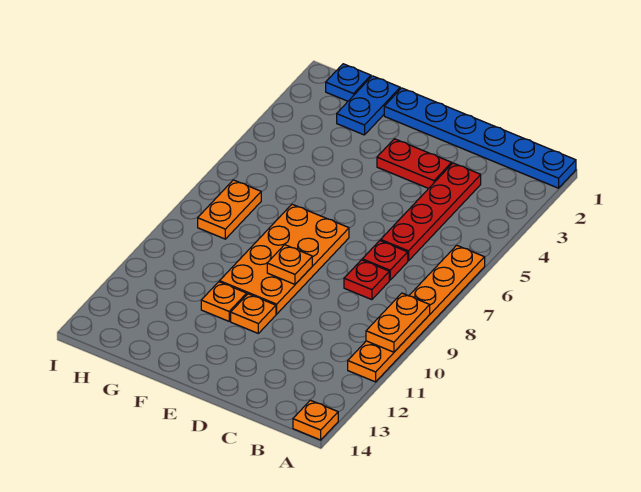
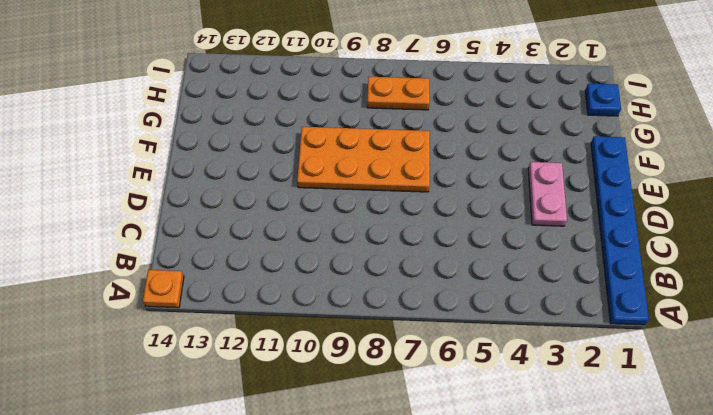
pink plate D3:E3 level 1 -> red plate D3:E3 level 1
none -> orange plate A6:A11 level 1
none -> red plate C3:C6 level 1
none -> red plate C7 level 1

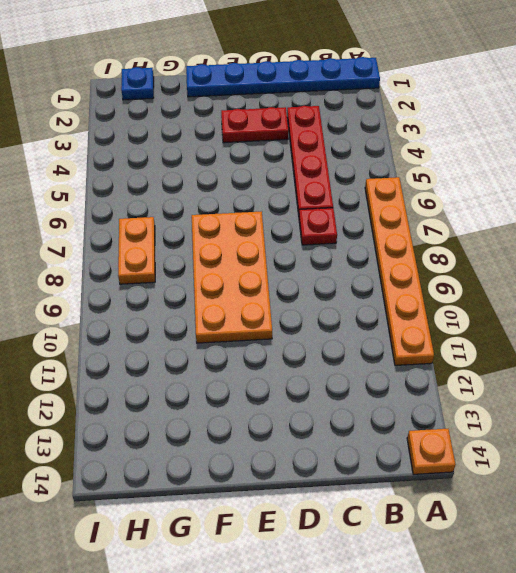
none -> red plate C8 level 1
none -> orange plate E11 level 1
none -> orange plate F11 level 1

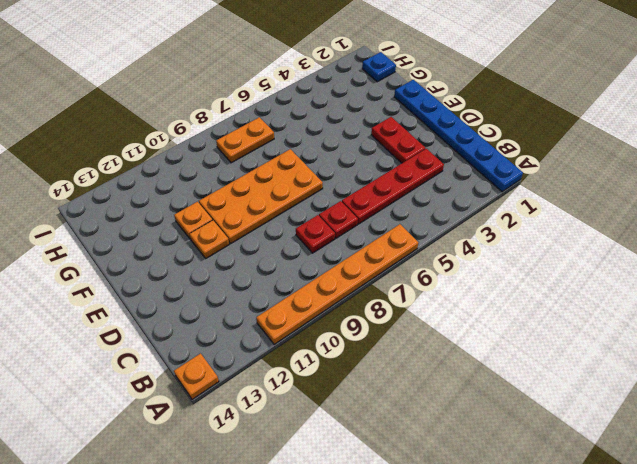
none -> blue plate G1:G2 level 1
none -> orange plate A9:A10 level 2
none -> orange plate E9 level 2

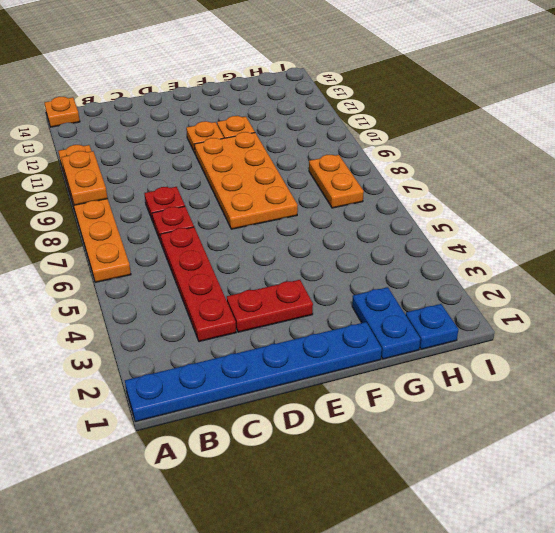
none -> orange plate E9 level 2

